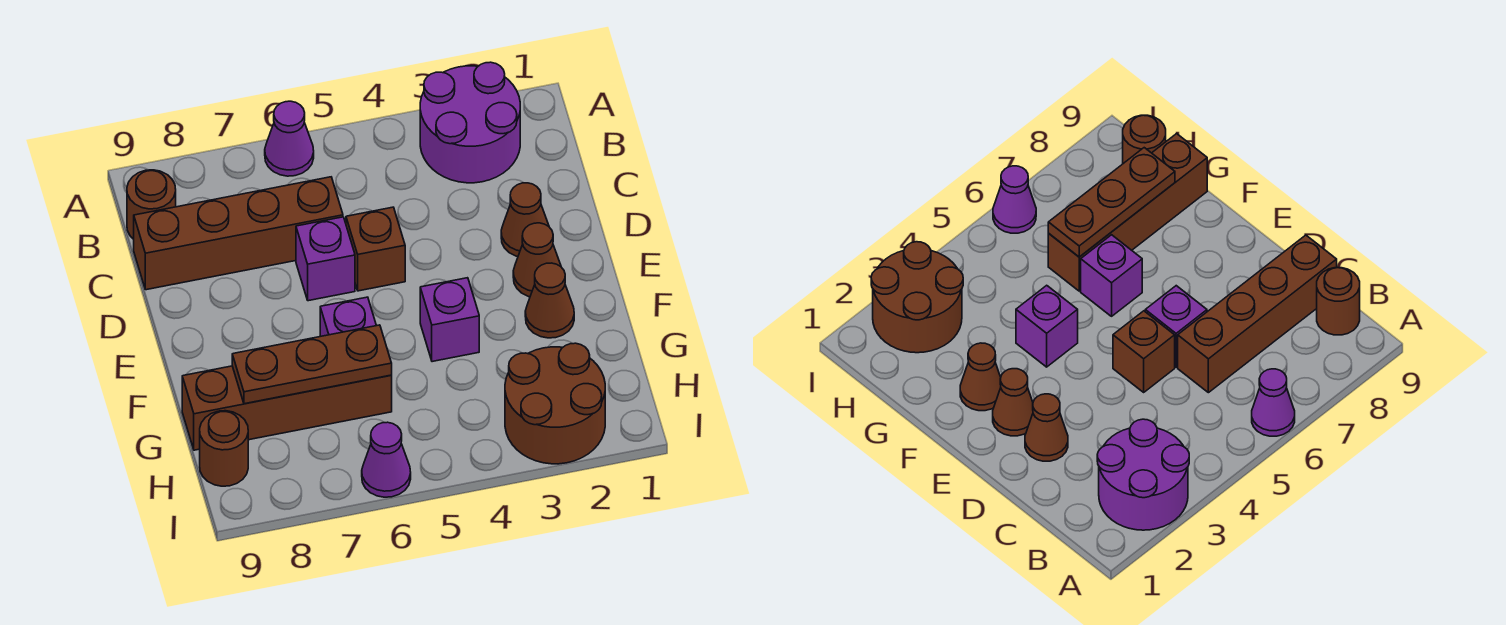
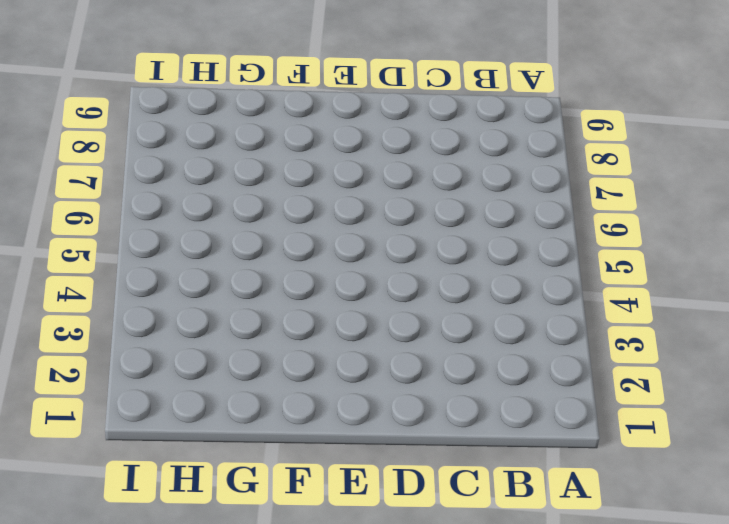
none -> purple round brick A2:B3 level 1
none -> purple cone A6 level 1
none -> brown round brick B9 level 1

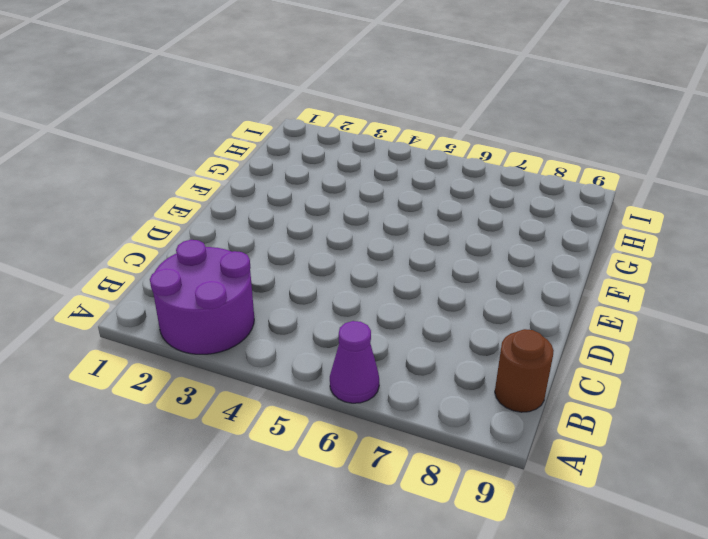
none -> brown brick C6:C9 level 1
none -> brown cone D2 level 1
none -> brown brick D5 level 1

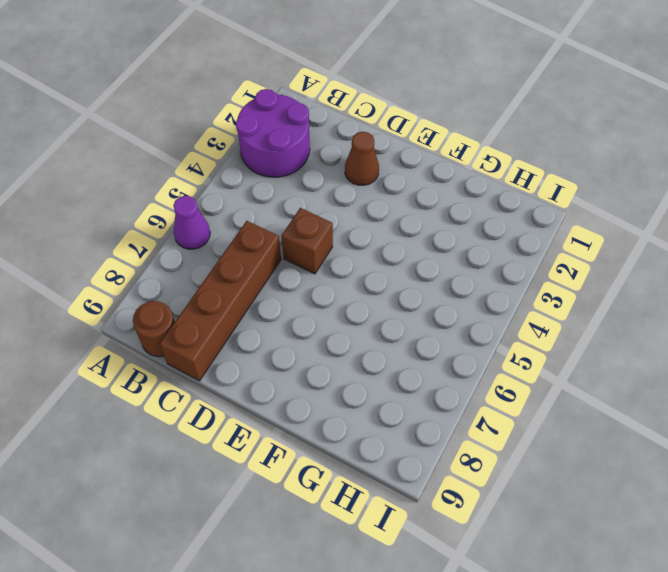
none -> purple brick D6 level 1
none -> brown cone E2 level 1
none -> brown cone F2 level 1

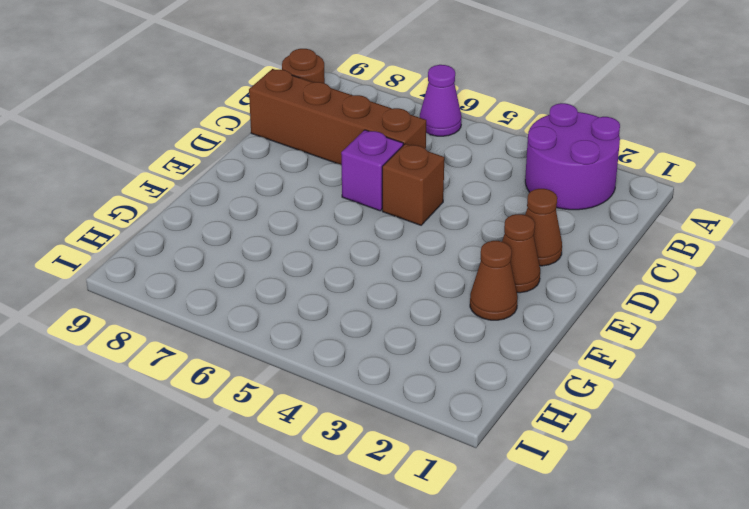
none -> purple brick F4 level 1
none -> purple brick F6 level 1
none -> brown brick G6:G9 level 1

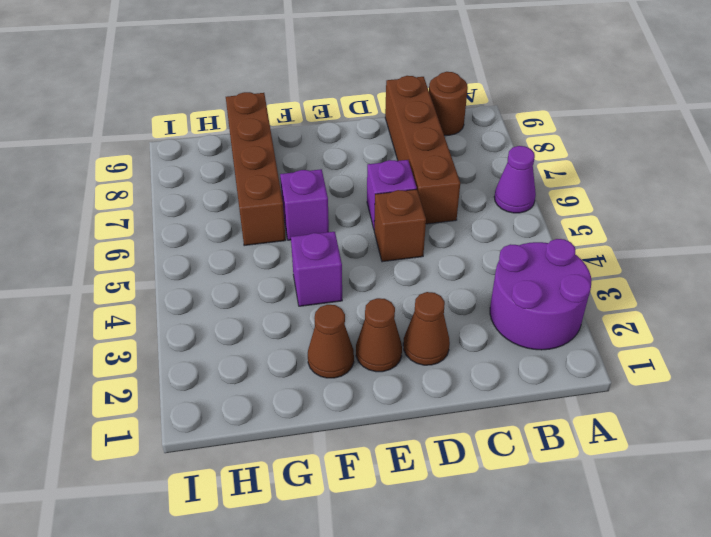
none -> brown round brick H2:I3 level 1
none -> brown round brick H9 level 1
none -> purple cone I6 level 1

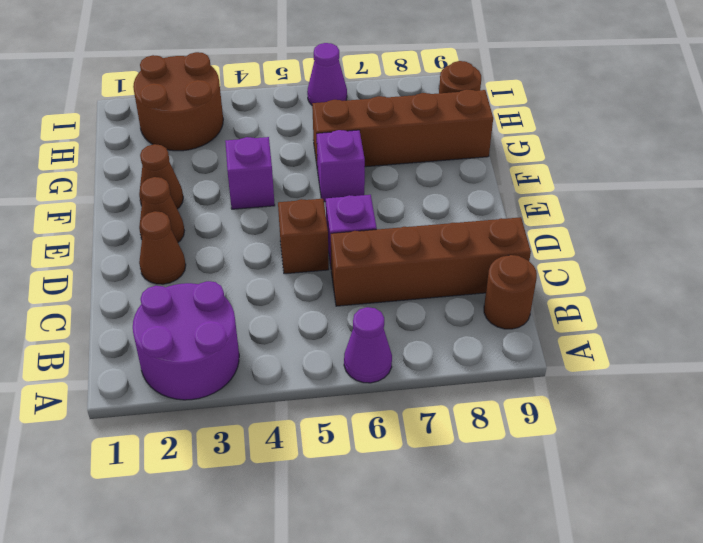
none -> brown plate G6:G8 level 2

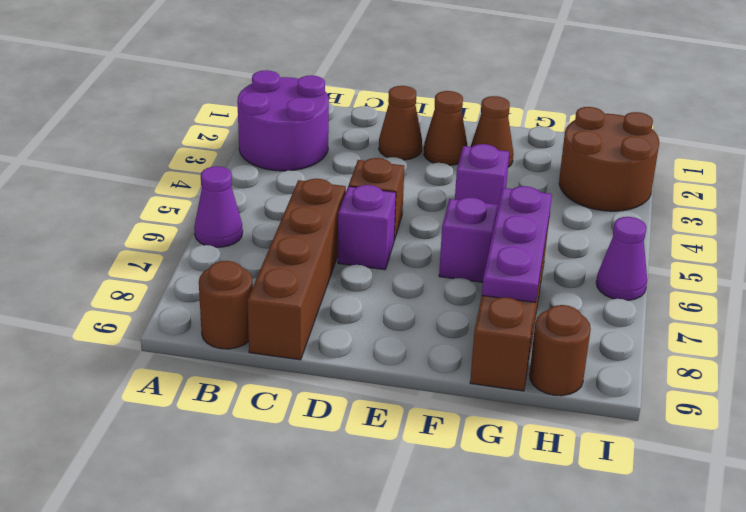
purple plate G6:G8 level 2 -> brown plate G6:G8 level 2

